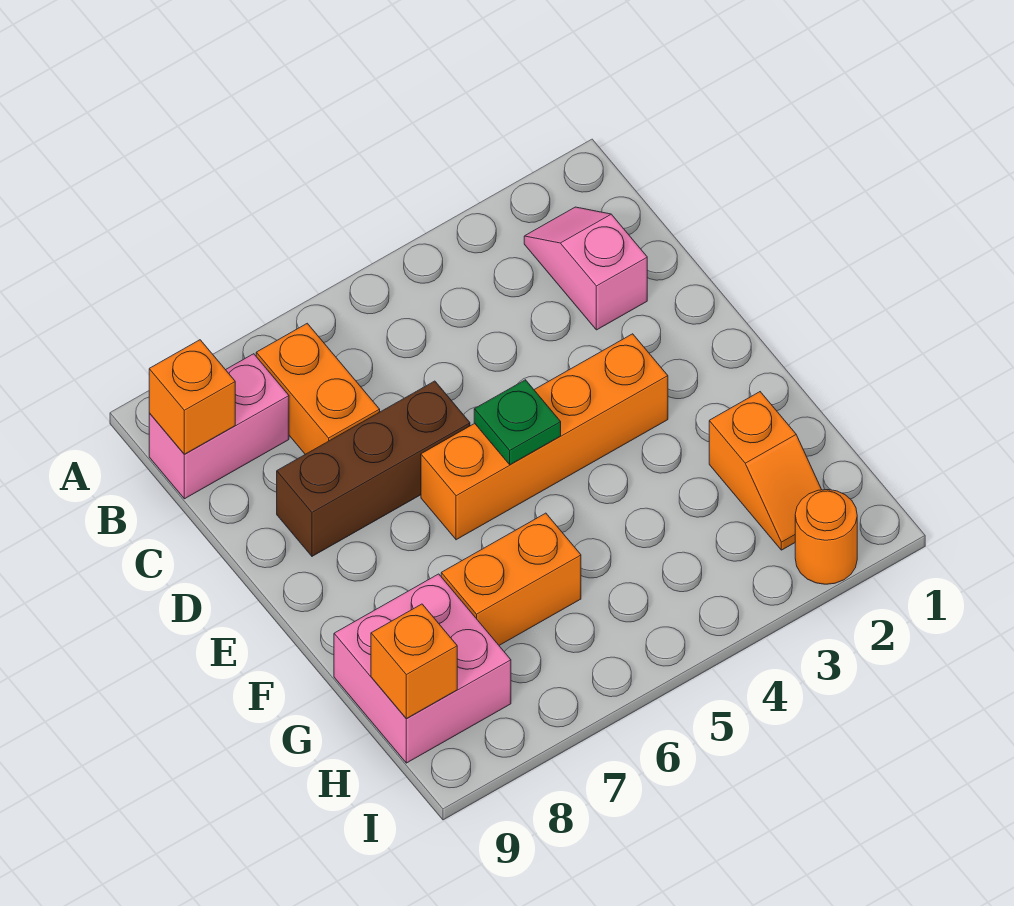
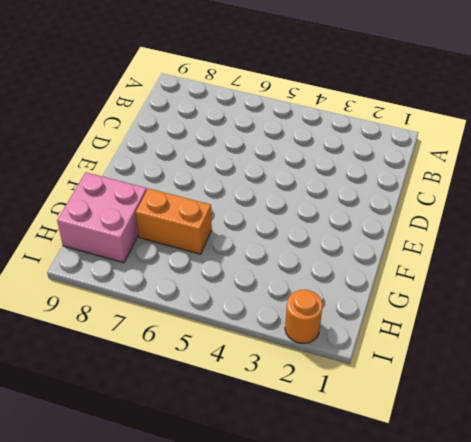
none -> pink slope B2:C2 level 1 top C
none -> orange brick B7:C7 level 1
none -> pink brick B8:B9 level 1

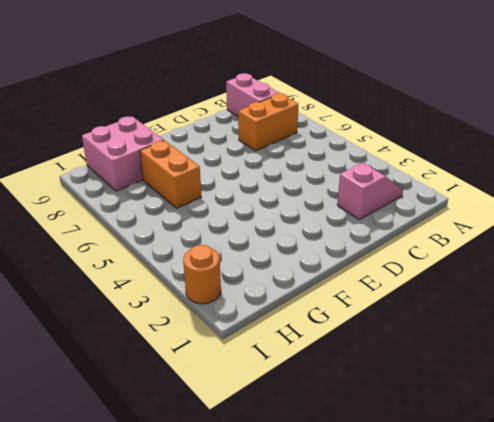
none -> brown brick D6:D8 level 1
none -> orange brick E3:E6 level 1
none -> orange slope G2:H2 level 1 top G

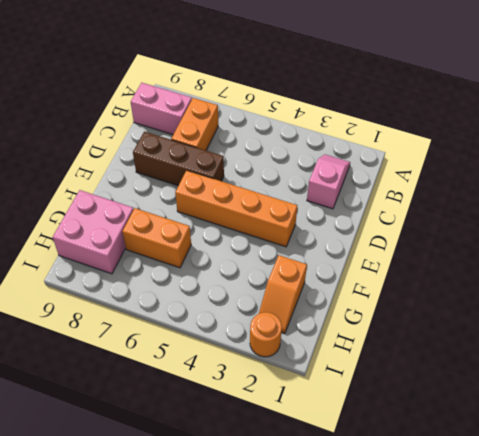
none -> orange brick B9 level 2
none -> green plate E5 level 2
none -> orange brick H9 level 2

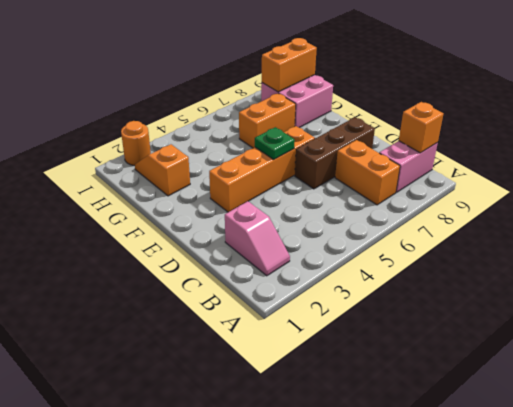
orange brick H8:H9 level 2 -> orange brick H9 level 2

